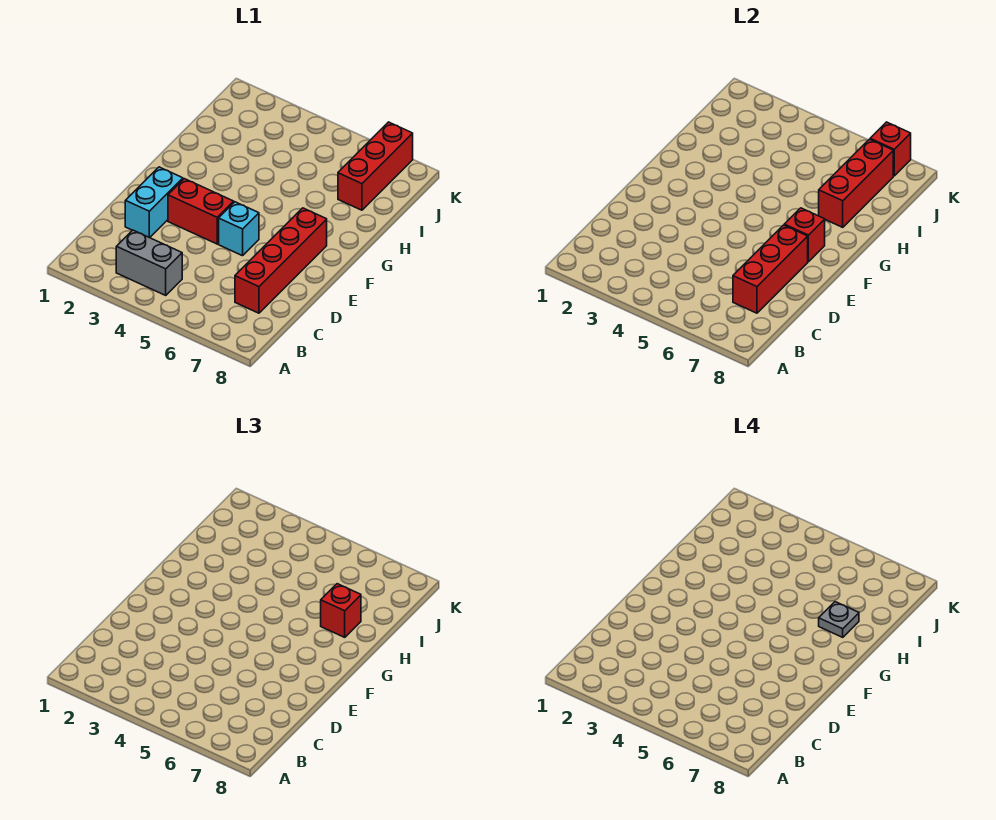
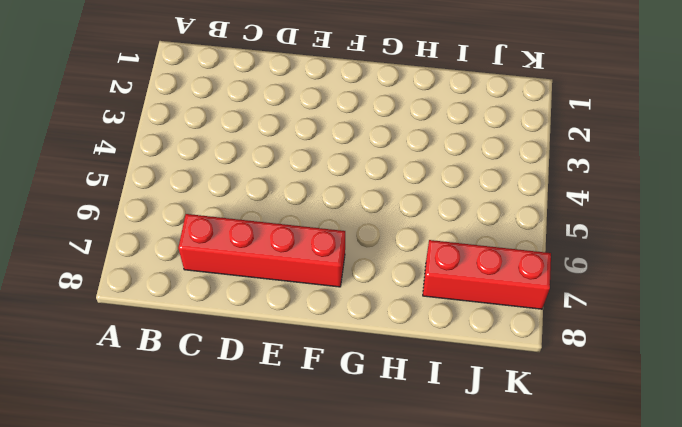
none -> grey brick B3:B4 level 1
none -> cyan brick D2:E2 level 1
none -> red brick E3:E4 level 1

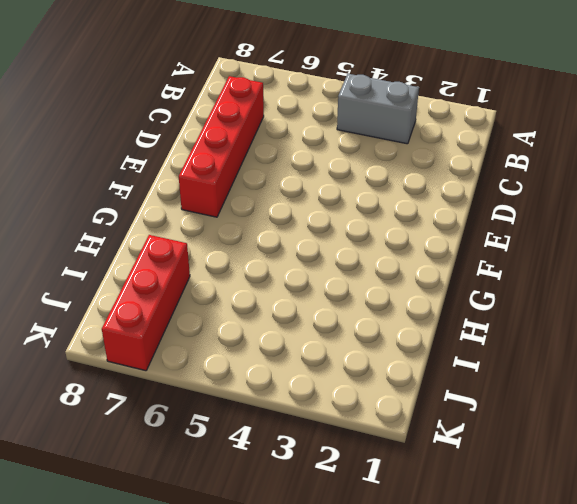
none -> cyan brick D2:E2 level 1
none -> red brick E3:E4 level 1
none -> cyan brick E5 level 1

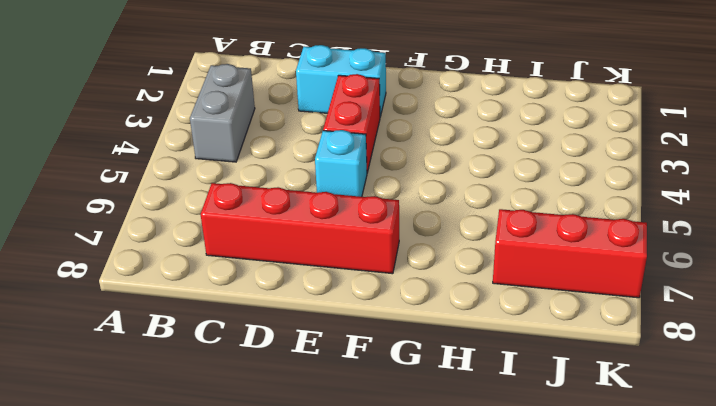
none -> red brick C7:E7 level 2
none -> red brick F7 level 2
none -> red brick H7:J7 level 2

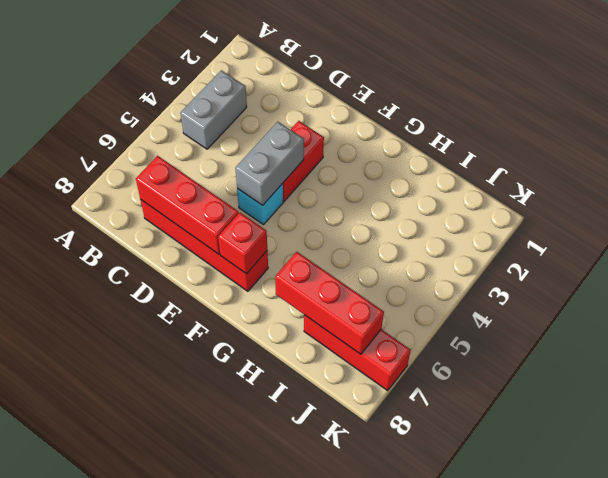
grey brick E4:E5 level 2 -> none
none -> cyan brick D2:E2 level 1
none -> red brick K7 level 2
none -> red brick H7 level 3

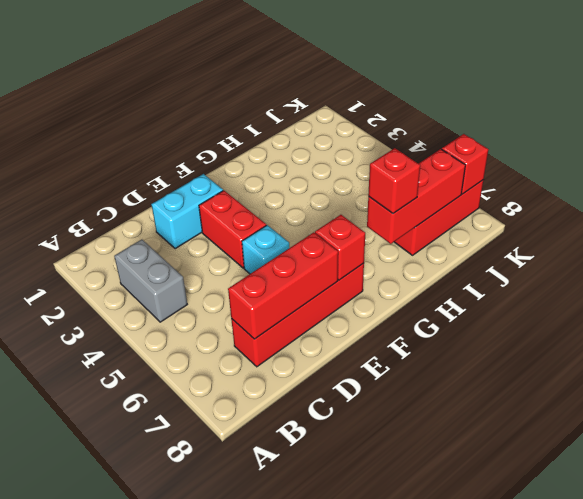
none -> grey plate H7 level 4

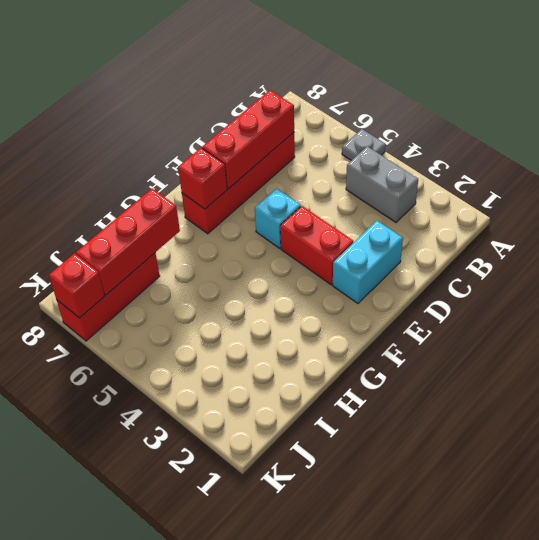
grey plate A5 level 1 -> grey plate H7 level 4
none -> red brick H7 level 3

